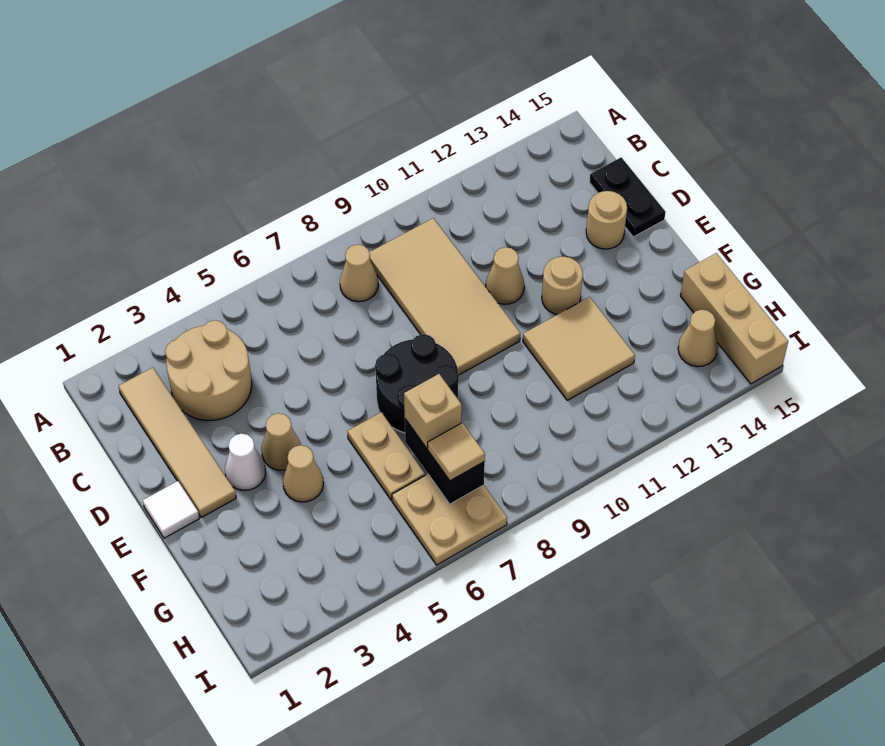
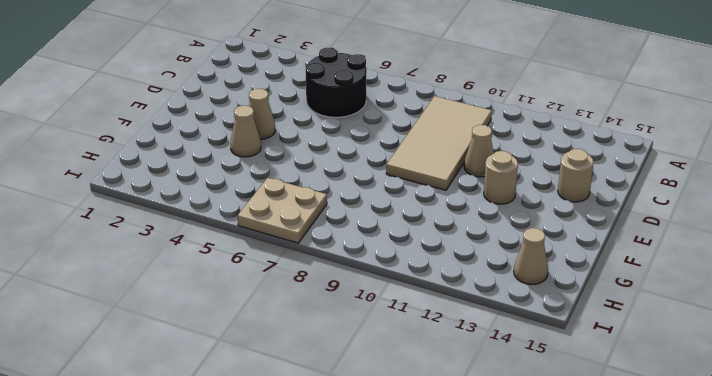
black round brick B5:C6 level 1 -> black round brick E7:F8 level 1
none -> tan tile B2:E2 level 1
none -> tan round brick B3:C4 level 1
none -> tan cone B8 level 1

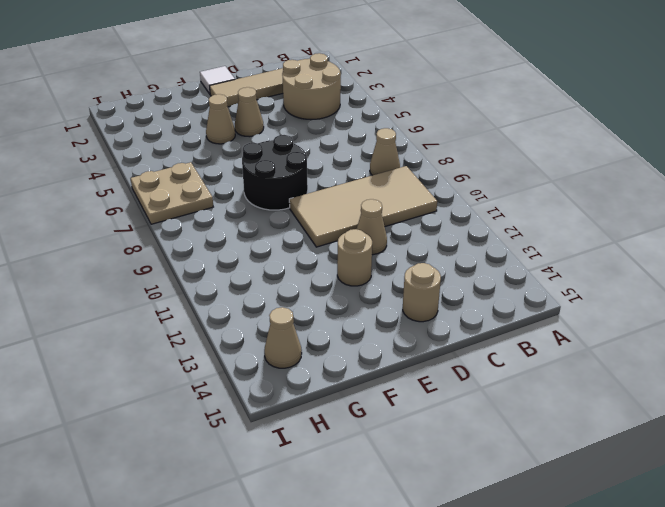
none -> black plate C15:D15 level 1
none -> white cone E3 level 1
none -> tan plate F6:G6 level 1

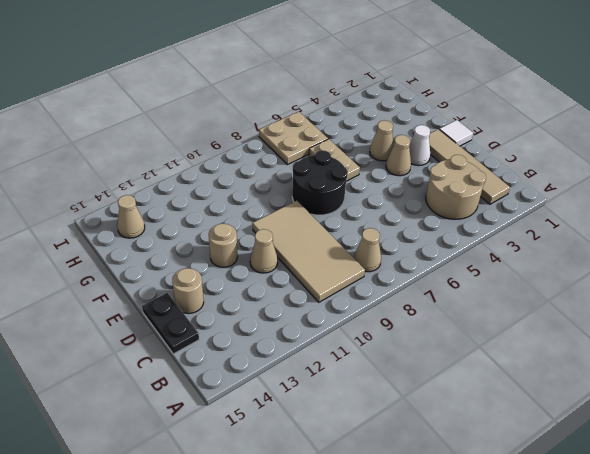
none -> tan tile F11:G12 level 1
none -> tan brick G15:I15 level 1
none -> black brick G7:H7 level 2

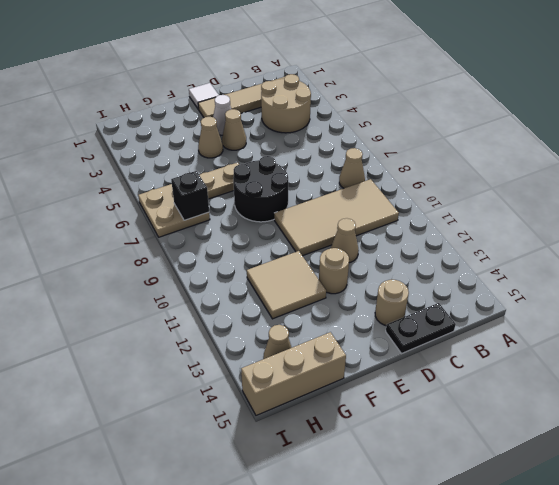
black brick H7 level 2 -> black brick G7:H7 level 2
none -> tan brick G7 level 3
none -> tan tile H7 level 3

